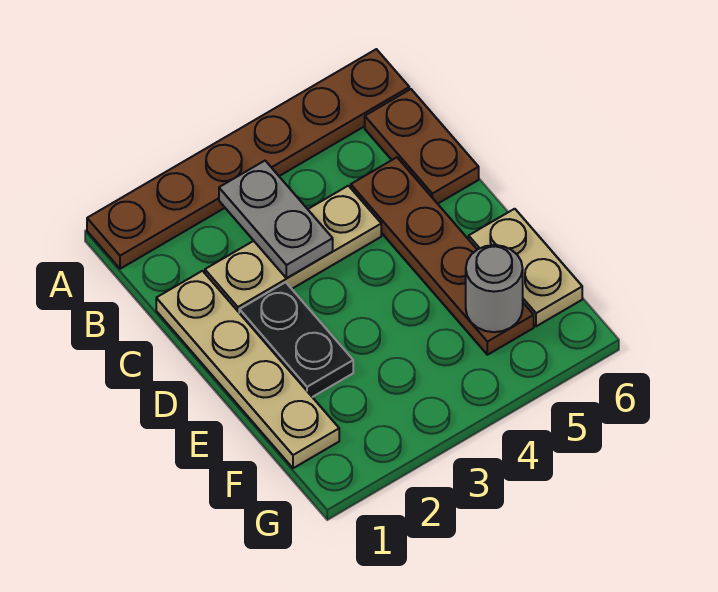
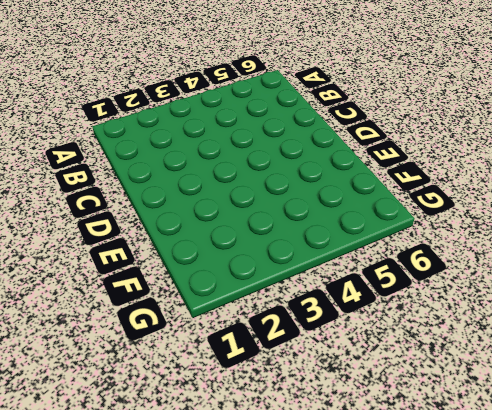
none -> brown plate A1:A6 level 1
none -> brown plate B6:C6 level 1

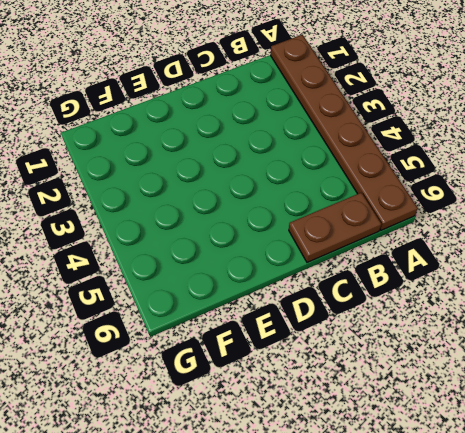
none -> tan plate C1:F1 level 1
none -> tan plate C2:C4 level 1

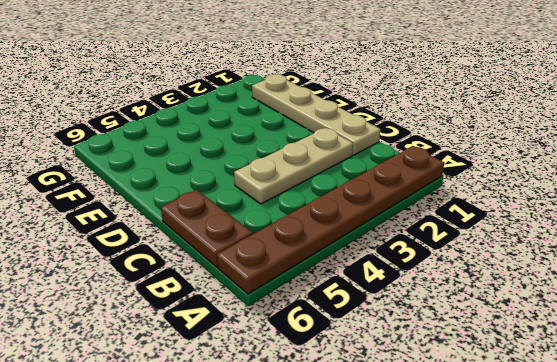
none -> brown plate C5:F5 level 1
none -> black plate D2:E2 level 1

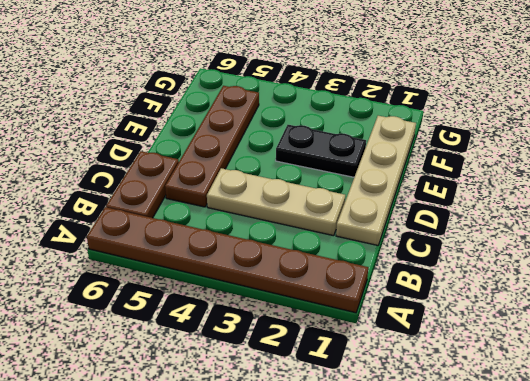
black plate E2:E3 level 1 -> black plate D2:E2 level 1
none -> tan plate E6:F6 level 1
none -> grey plate B3:C3 level 2

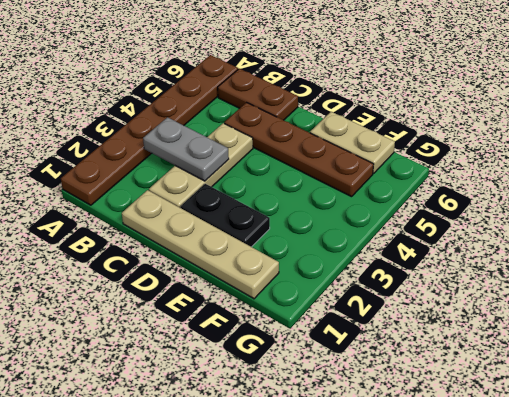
none -> grey round brick F5 level 2

